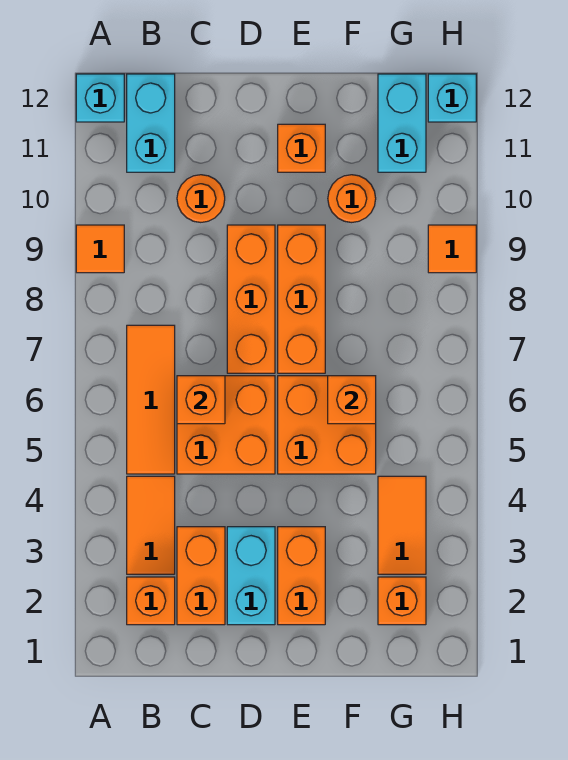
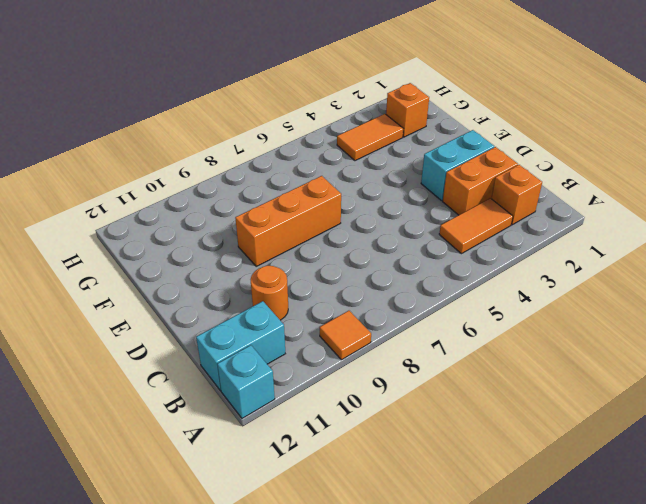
none -> orange tile B5:B7 level 1
none -> orange brick C5:D6 level 1
none -> orange brick D7:D9 level 1

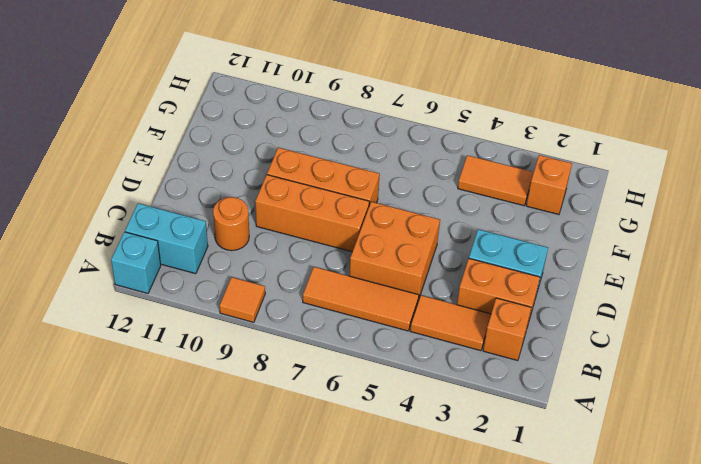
none -> orange brick E2:E3 level 1
none -> orange brick E5:F6 level 1
none -> orange brick E11 level 1

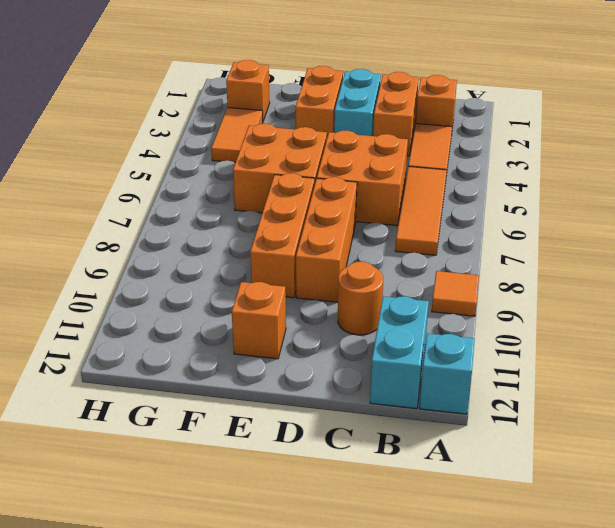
none -> orange round brick F10 level 1
none -> cyan brick G11:G12 level 1
none -> orange tile H9 level 1

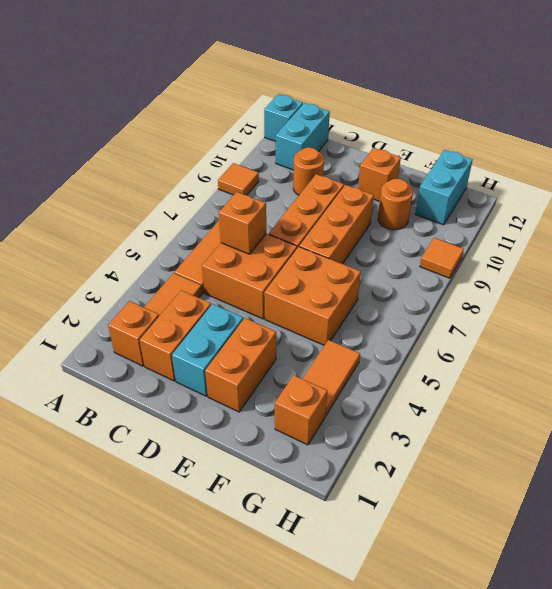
none -> cyan brick H12 level 1
none -> orange brick F6 level 2

